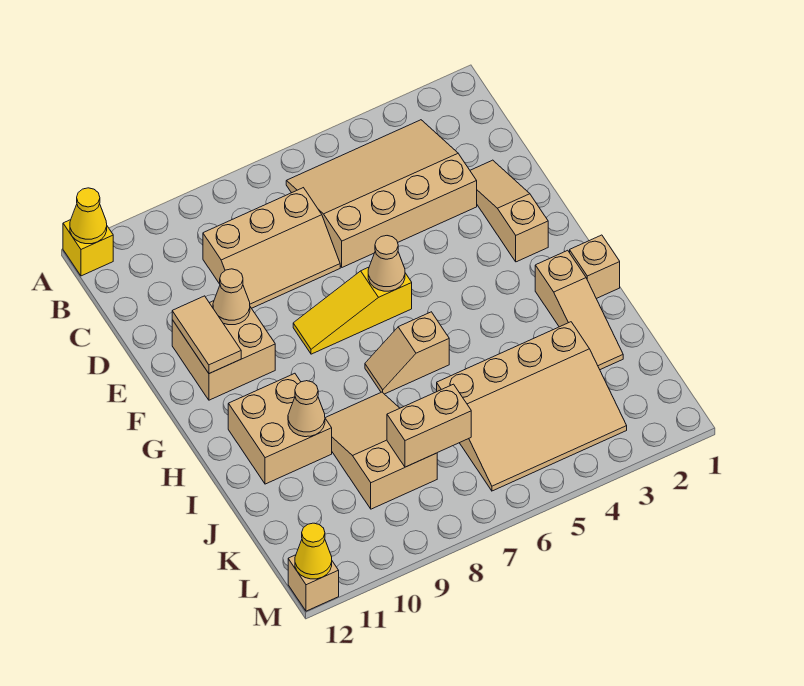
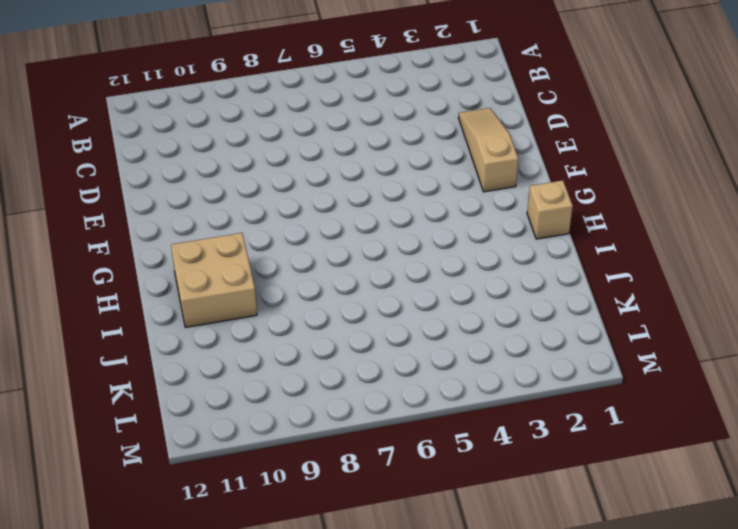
none -> yellow brick A12 level 1
none -> tan slope B3:D6 level 1 top D
none -> tan slope C7:D9 level 1 top C

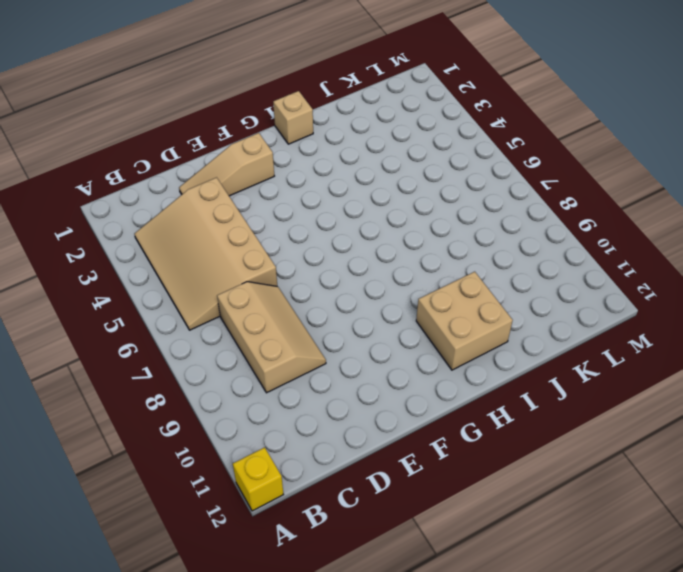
none -> tan brick E10:F11 level 1
none -> yellow slope F6:F8 level 1 top 6
none -> tan slope H2:J2 level 1 top H

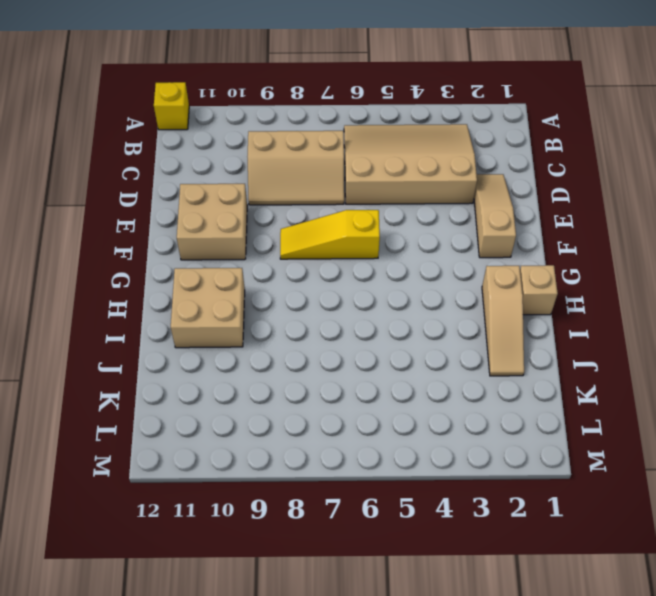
none -> tan slope H6:H7 level 1 top 6
none -> tan slope I8:K9 level 1 top K
none -> tan slope J3:L6 level 1 top J

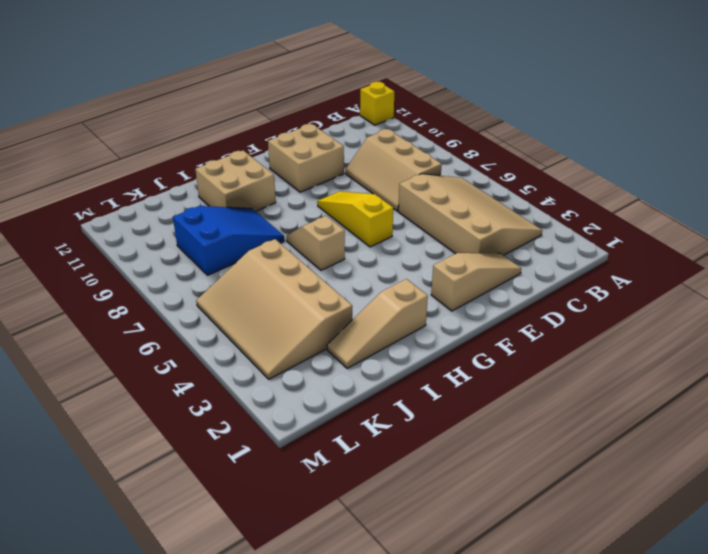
blue slope I8:K9 level 1 top K -> tan slope I8:K9 level 1 top K
none -> tan brick H1 level 1
none -> tan brick M12 level 1
none -> yellow cone A12 level 2

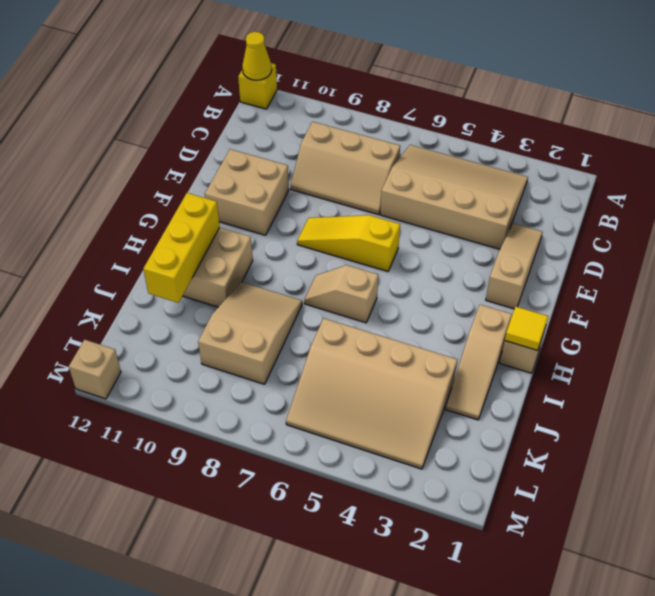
yellow tile H1 level 2 -> none
yellow brick H11:J11 level 2 -> none
none -> tan cone E10 level 2
none -> tan tile E11:F11 level 2
none -> tan cone F6 level 2

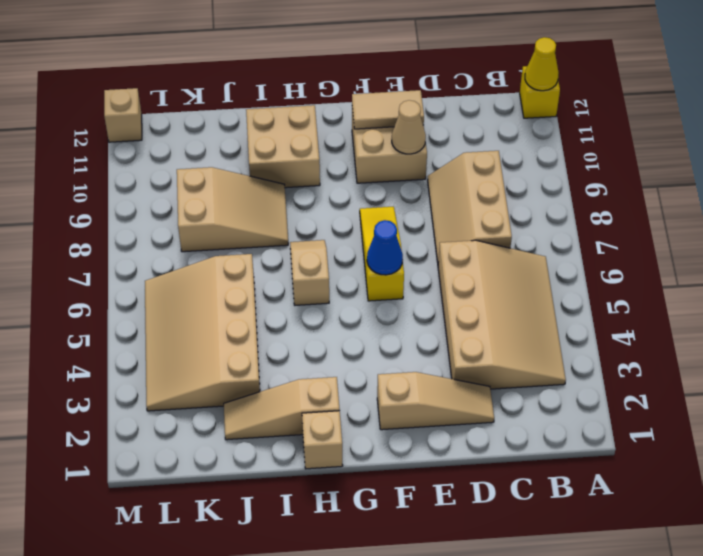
blue cone F6 level 2 -> tan cone F6 level 2
none -> tan cone I10 level 2
none -> tan brick K7:K8 level 2
none -> yellow cone M12 level 2

